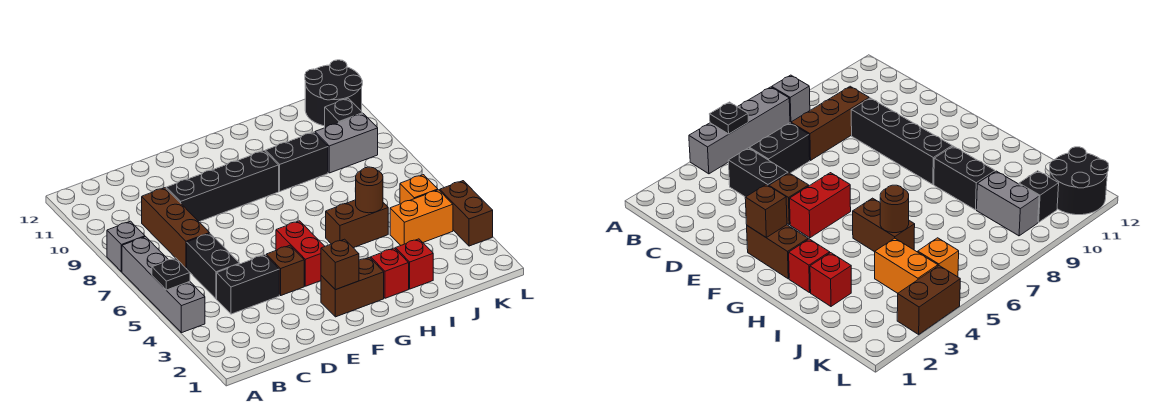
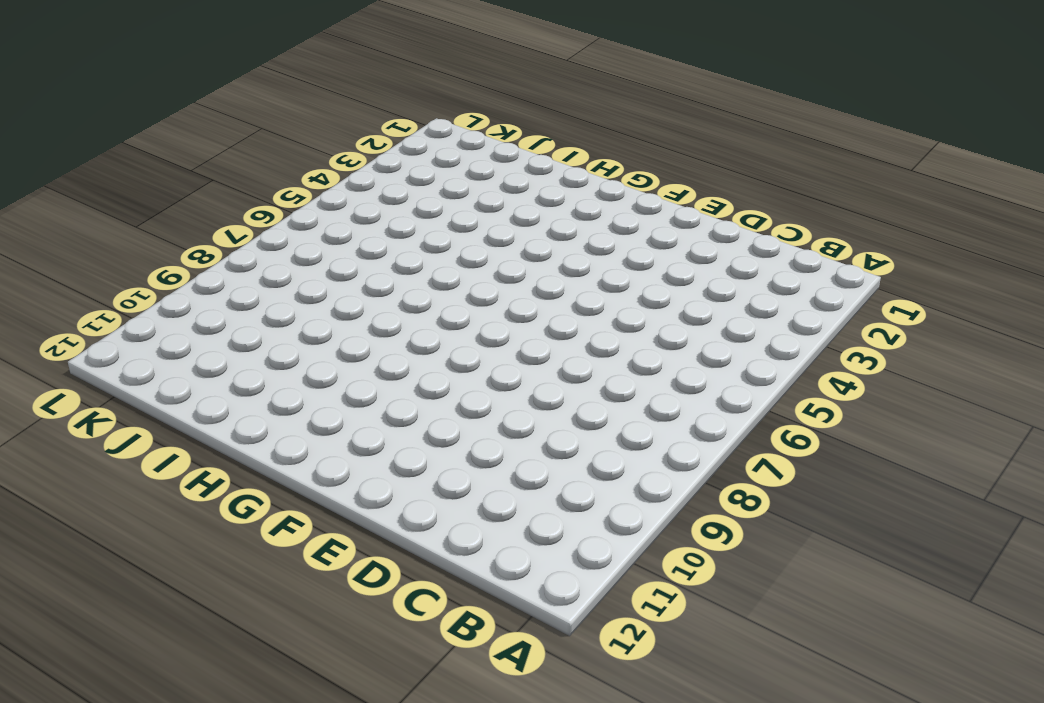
none -> grey brick A4:A7 level 1
none -> grey brick A8 level 1
none -> black brick C4:D4 level 1

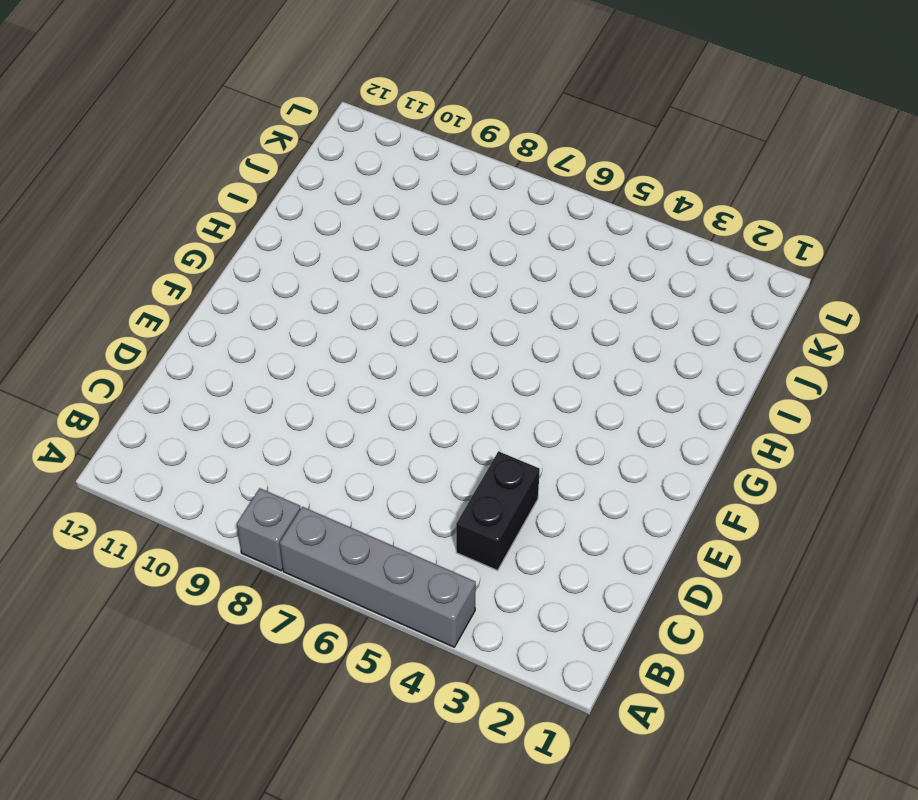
none -> black brick C5:C6 level 1
none -> brown brick C7:C9 level 1
none -> black brick D9:G9 level 1

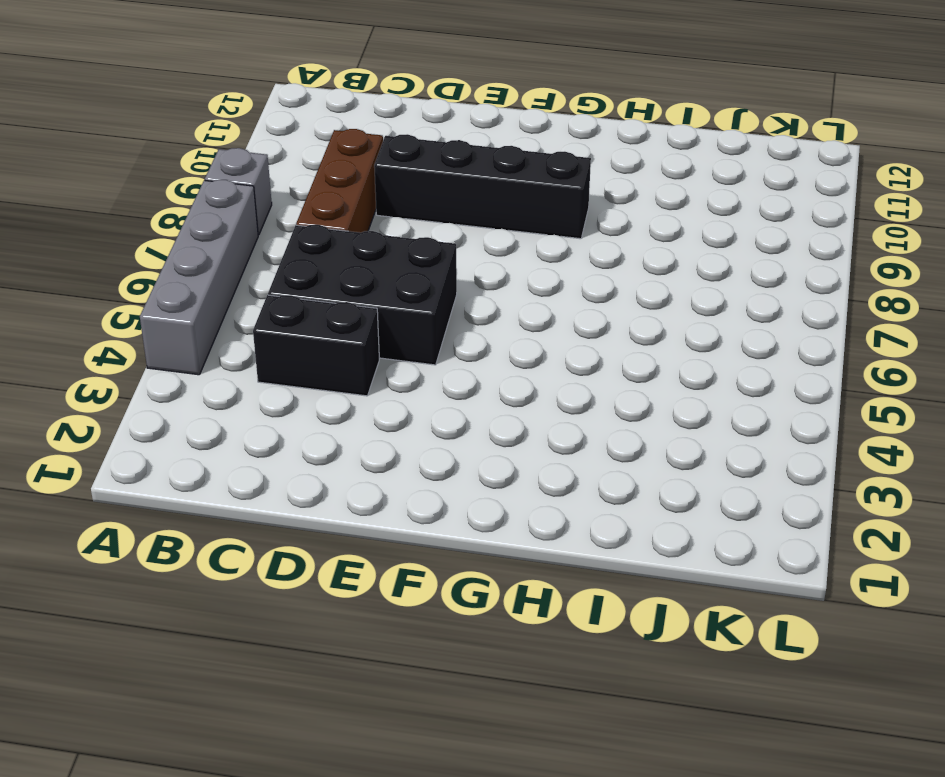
black brick C5:E6 level 1 -> black brick C5:C6 level 1
none -> brown brick E4 level 1
none -> brown brick F2:G2 level 1
none -> red brick F4:F5 level 1

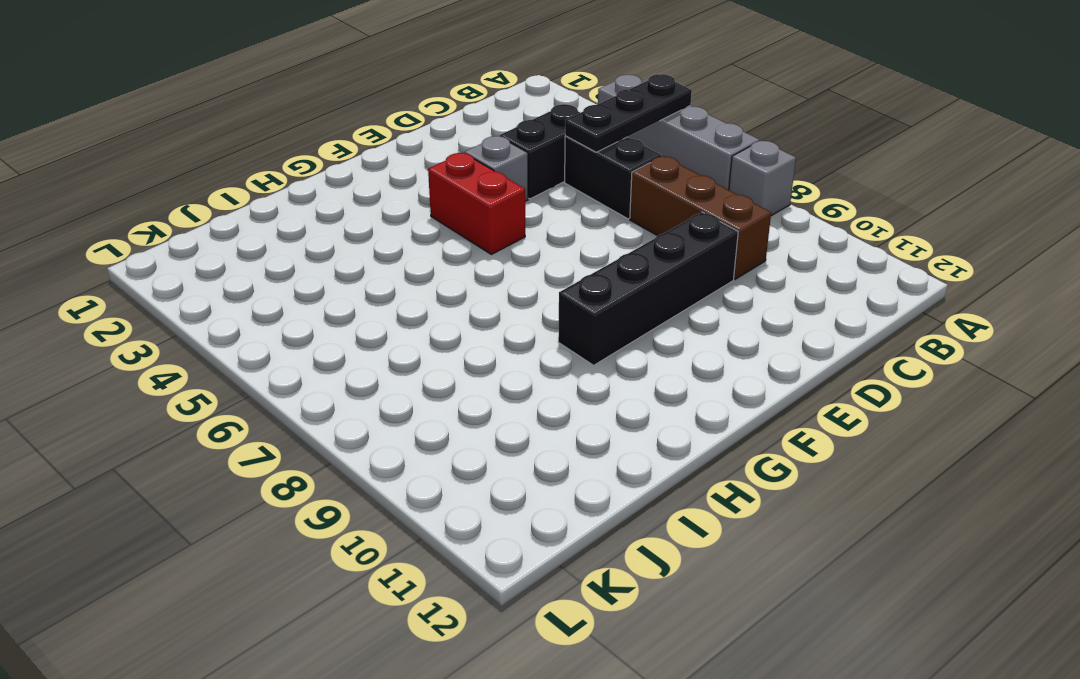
black plate A5:C5 level 2 -> black plate A5 level 2
grey brick E4 level 1 -> brown brick E4 level 1
none -> brown brick F2:G2 level 1
none -> red brick H2 level 1
none -> brown brick H5:I5 level 1

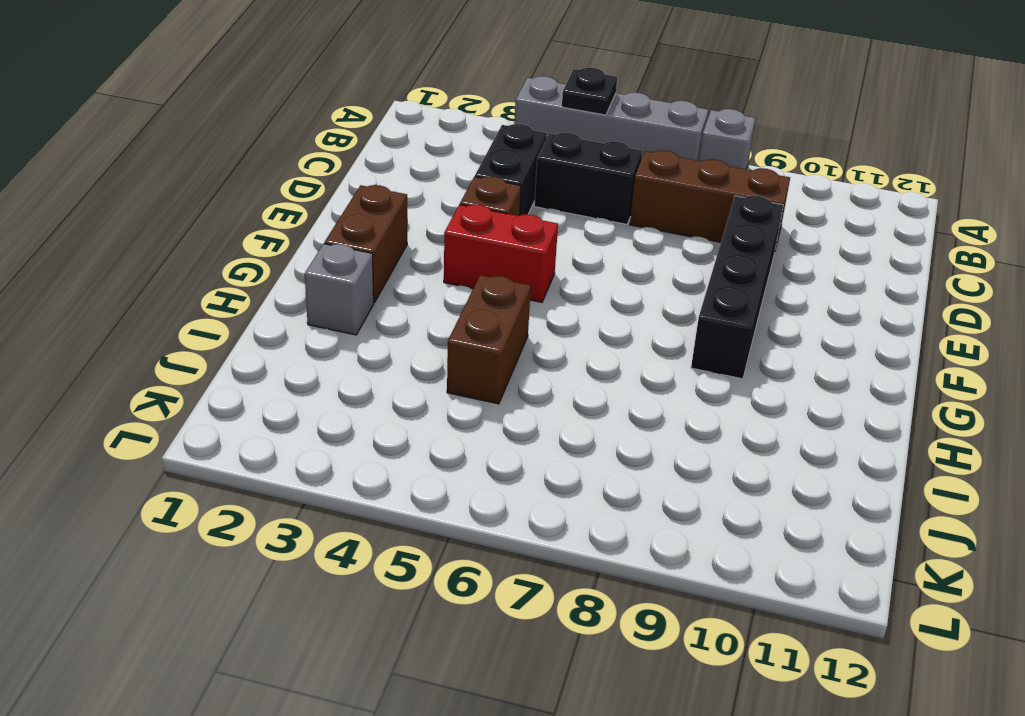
grey brick H2 level 1 -> red brick H2 level 1
none -> black brick H9:I9 level 1
none -> red brick I2 level 1
none -> orange brick J4:K4 level 1

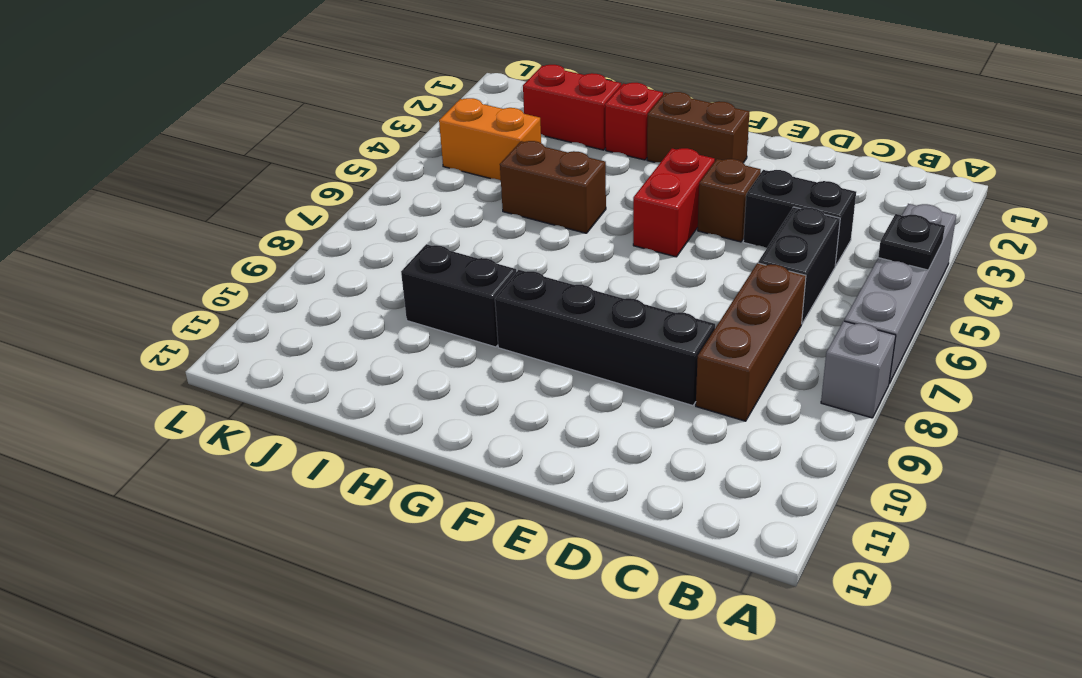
red brick I2:J2 level 1 -> red brick I2 level 1
none -> grey brick J9:K9 level 1
none -> orange brick K5 level 1
none -> black brick K10 level 1

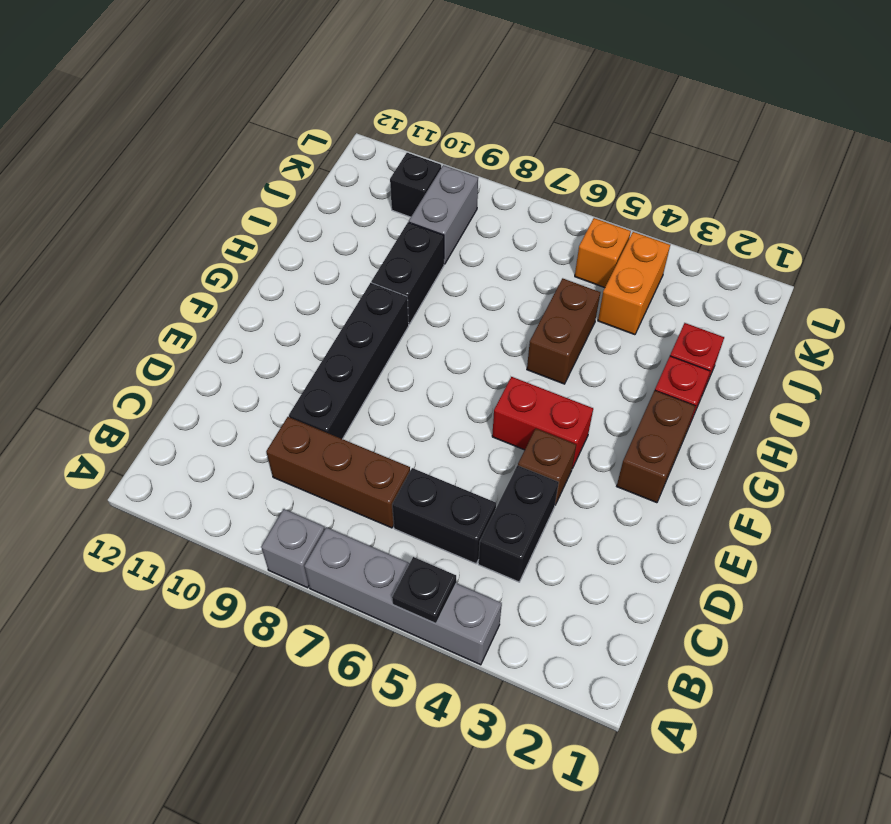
none -> black round brick K11:L12 level 1
none -> brown brick L3:L4 level 1
none -> brown brick F2 level 2

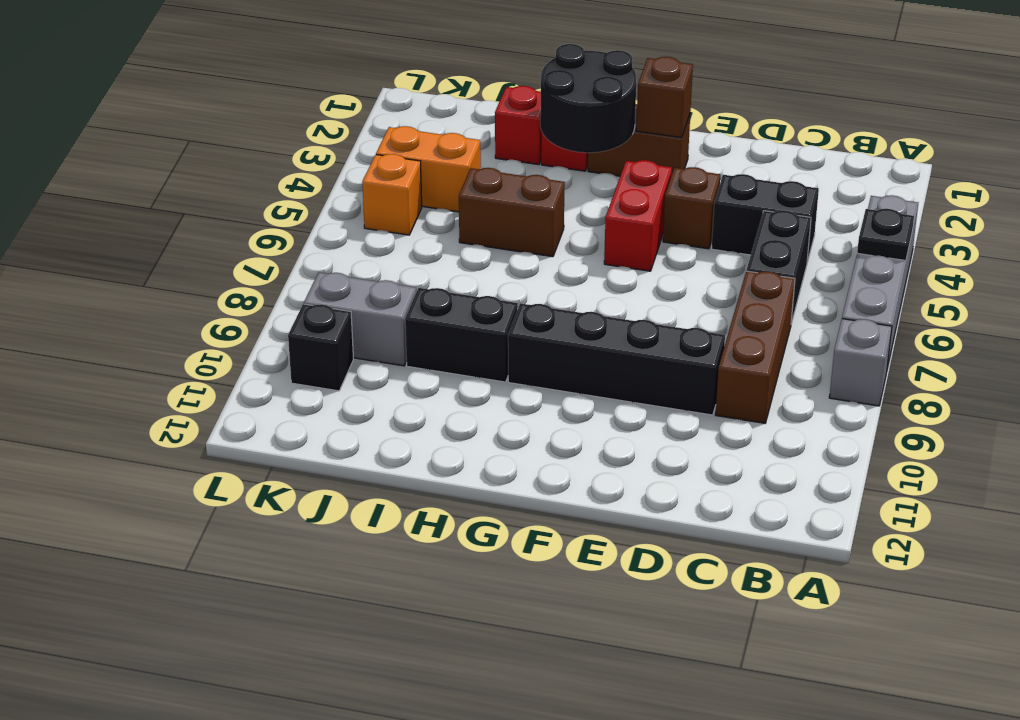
black round brick G2:H3 level 2 -> black round brick K11:L12 level 1
none -> brown brick L3:L4 level 1
none -> brown round brick I5 level 2

